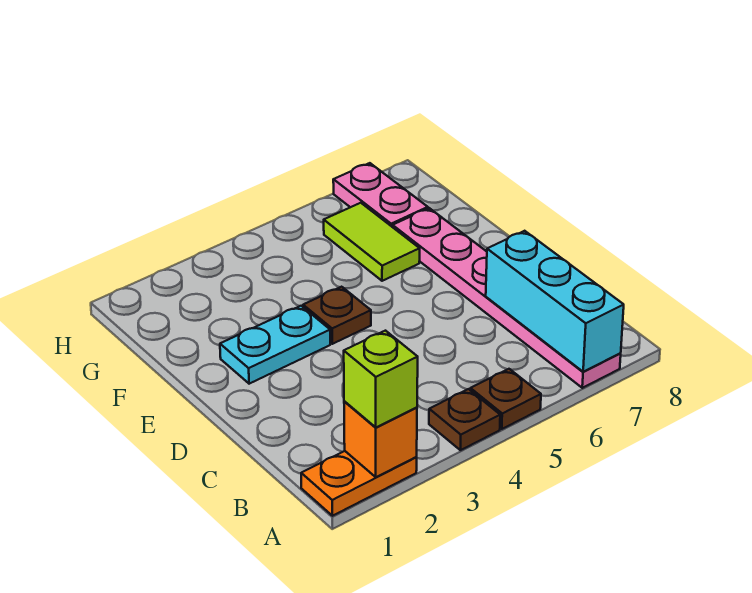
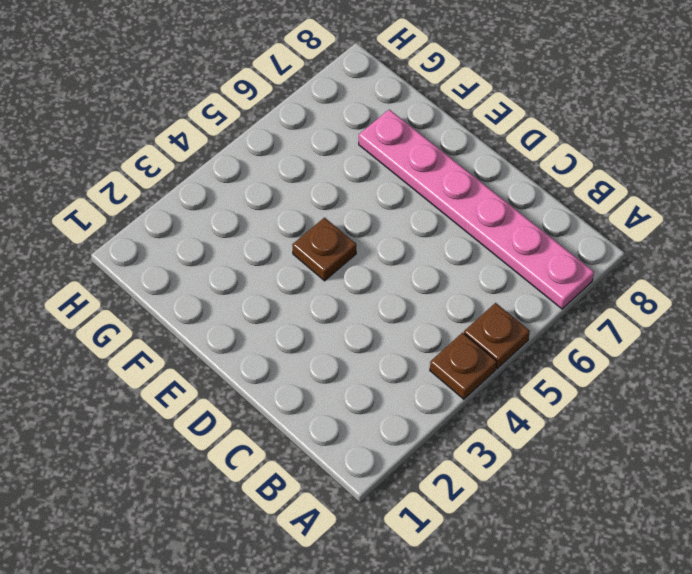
none -> orange plate A1:A2 level 1
none -> cyan plate E2:E3 level 1

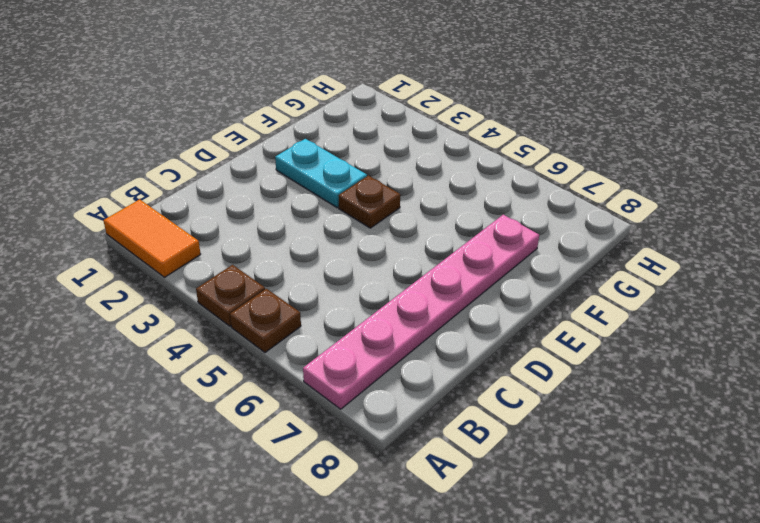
orange tile A1:A2 level 1 -> orange plate A1:A2 level 1
none -> lime tile F6:G6 level 1
none -> pink plate G7:H7 level 1

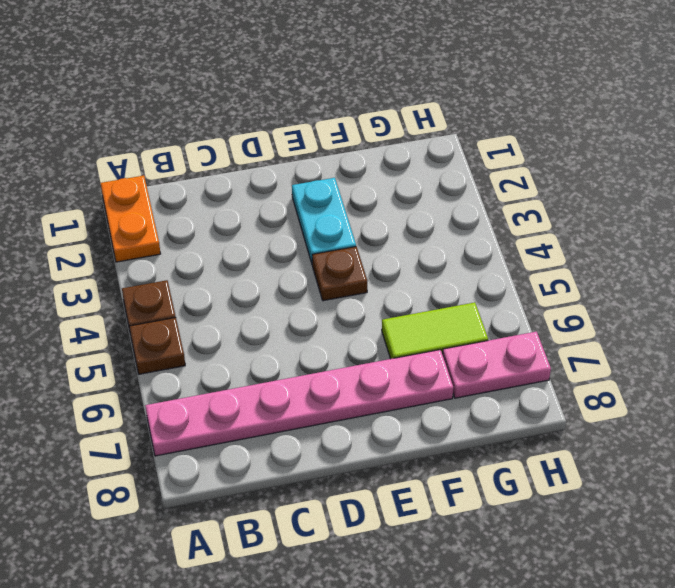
none -> orange brick A2 level 2
none -> cyan brick A7:C7 level 2

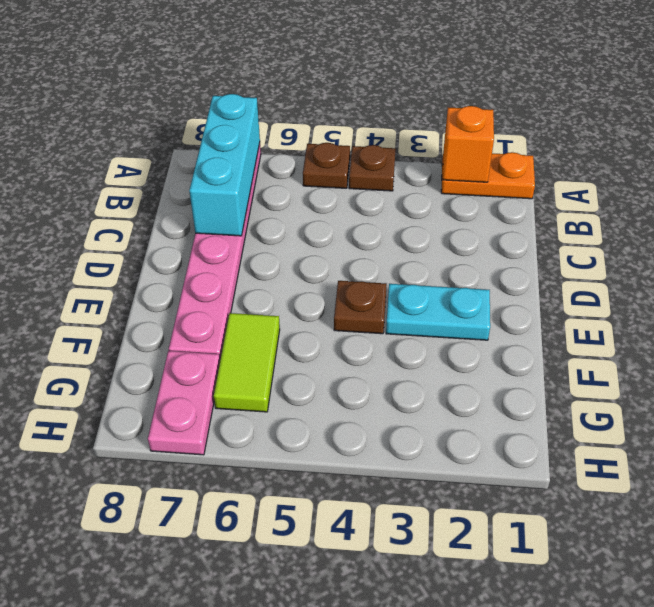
none -> lime brick A2 level 3

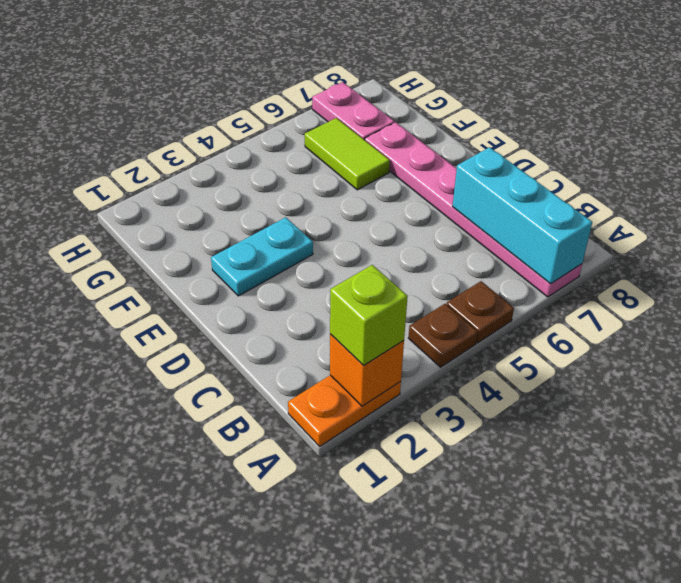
none -> brown plate E4 level 1

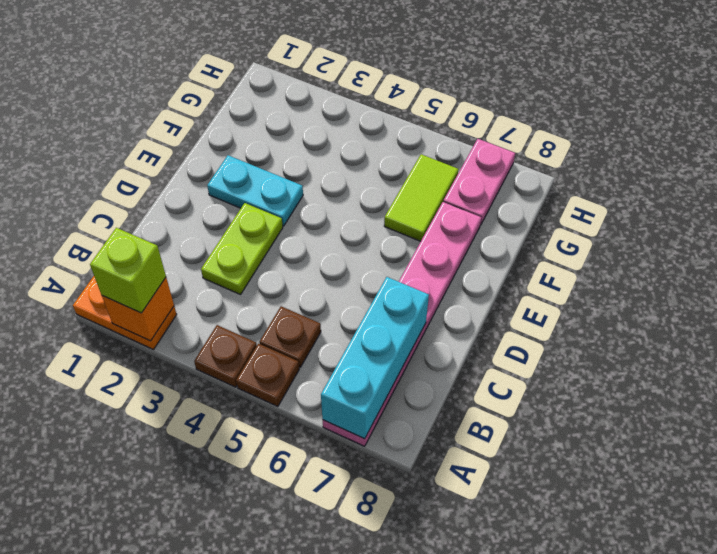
brown plate B5 level 1 -> brown plate E4 level 1
lime plate C3:D3 level 1 -> none

